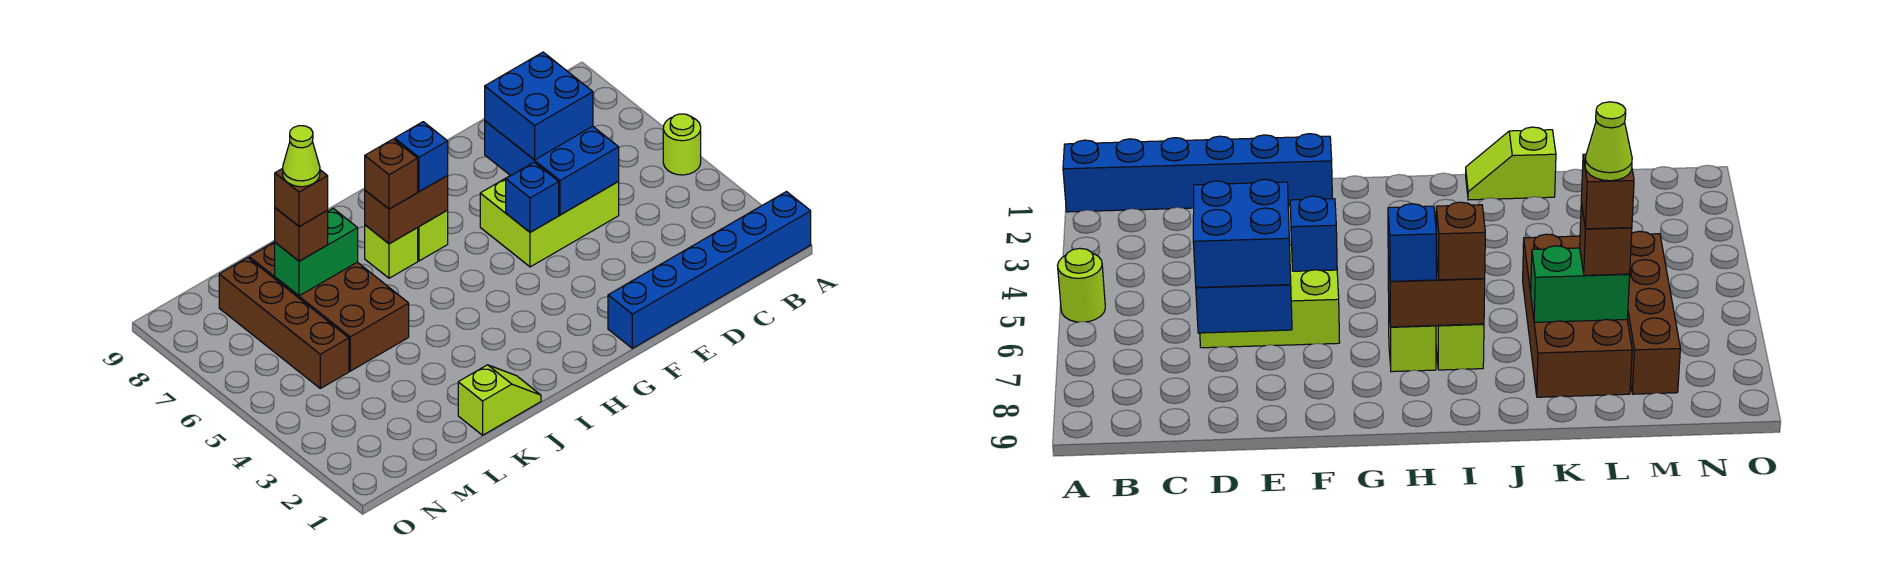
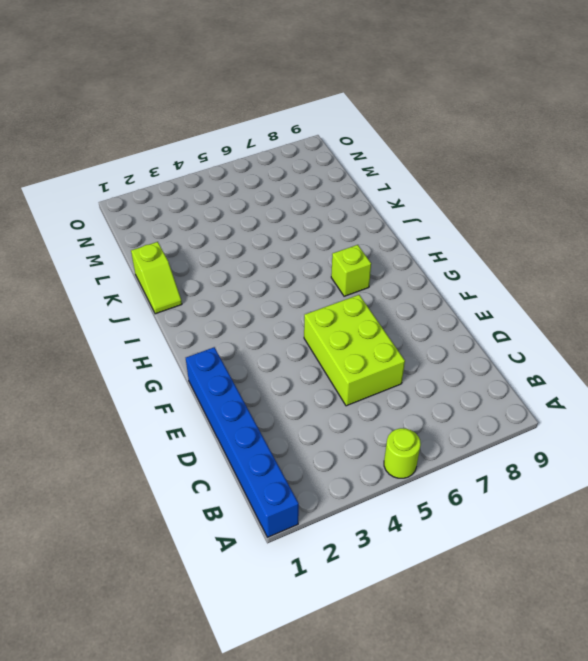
none -> lime brick I7 level 1
none -> brown brick K5:L8 level 1
none -> brown brick M5:M8 level 1

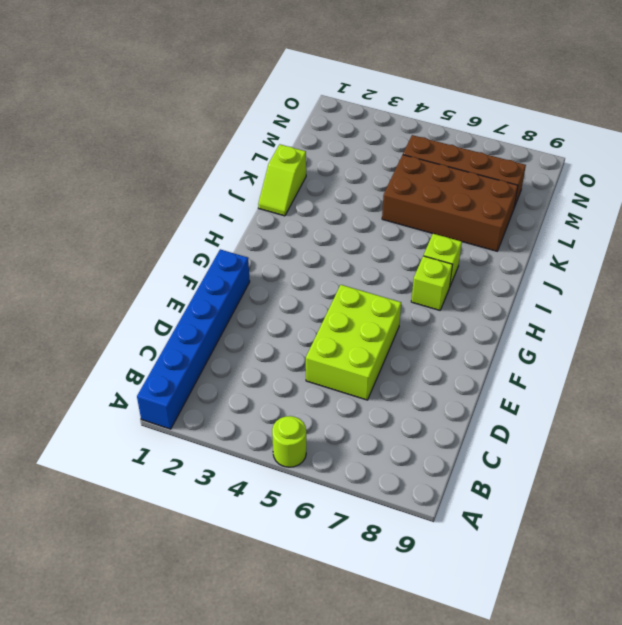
none -> blue brick D5:E7 level 2
none -> blue brick F5 level 2
none -> brown brick H7:I7 level 2

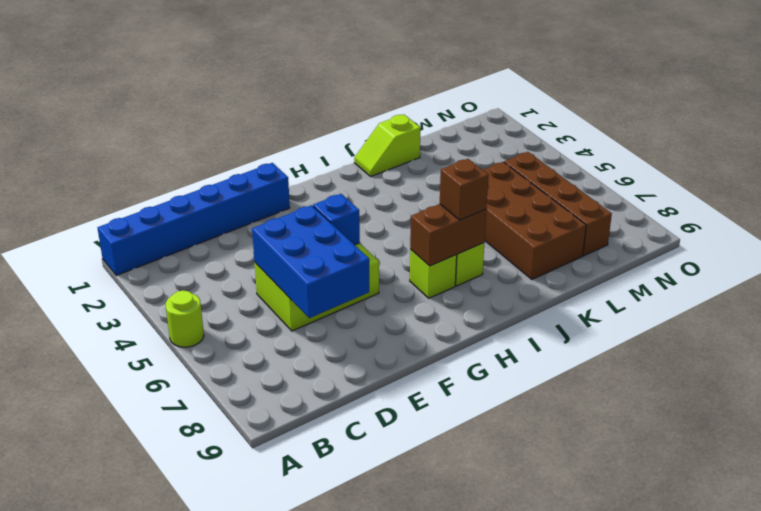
none -> green brick K7:L7 level 2
none -> blue brick D6:E7 level 3
none -> blue brick H7 level 3

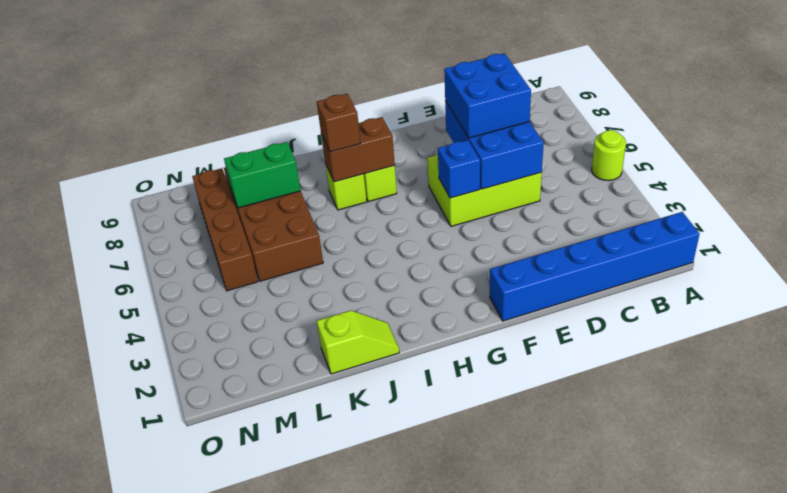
none -> blue brick H7 level 3
none -> brown brick L7 level 3
none -> brown brick L7 level 4

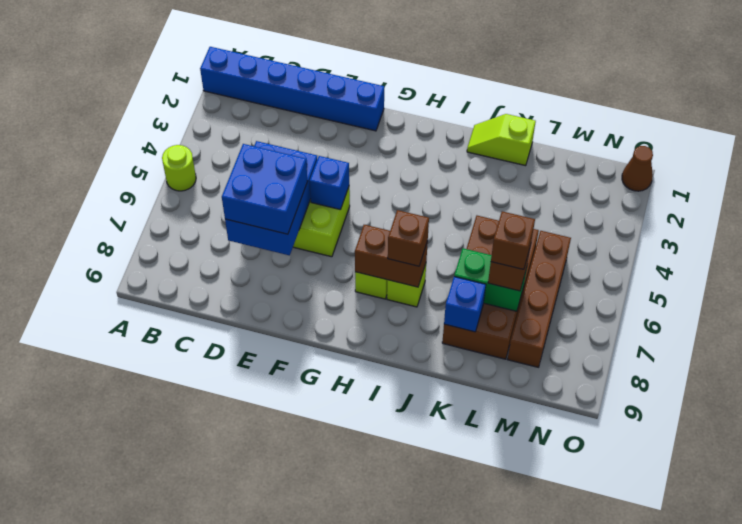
blue brick K8 level 2 -> blue brick H7 level 3
brown cone O1 level 1 -> none
none -> lime cone L7 level 5

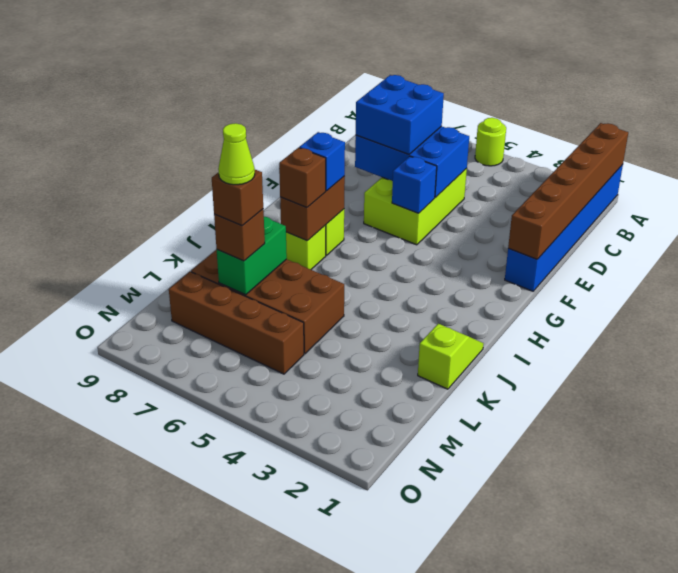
brown brick A1:F1 level 2 -> none

